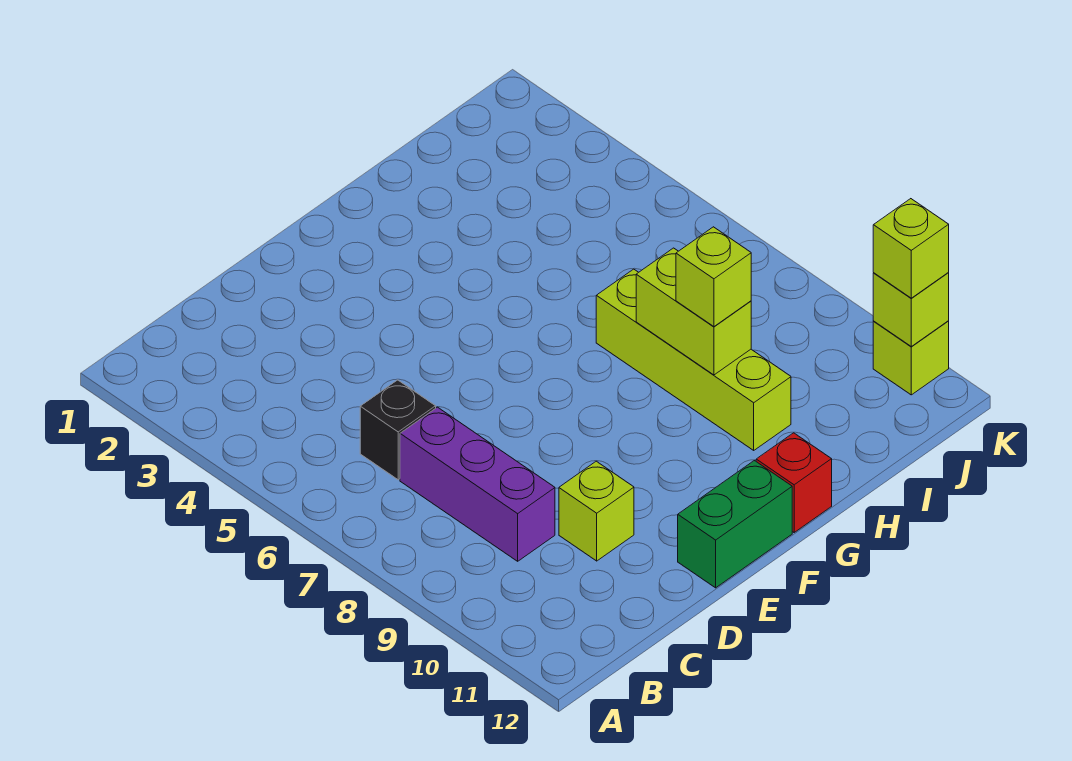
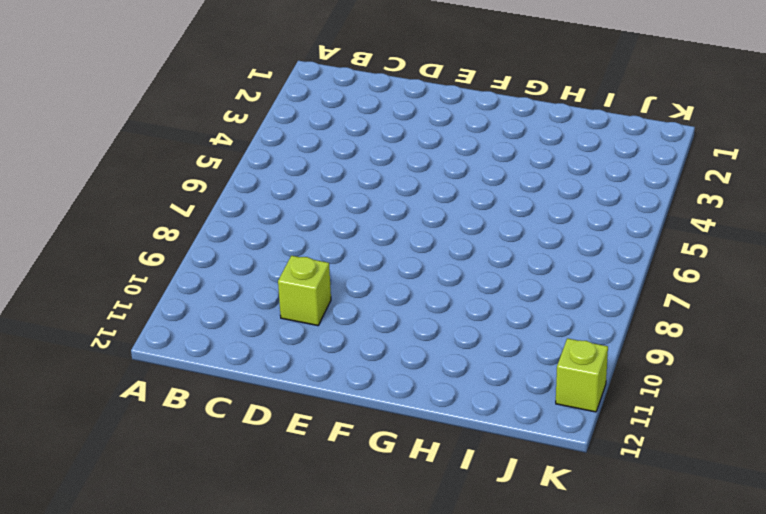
none -> black brick C6 level 1
none -> purple brick C7:C9 level 1

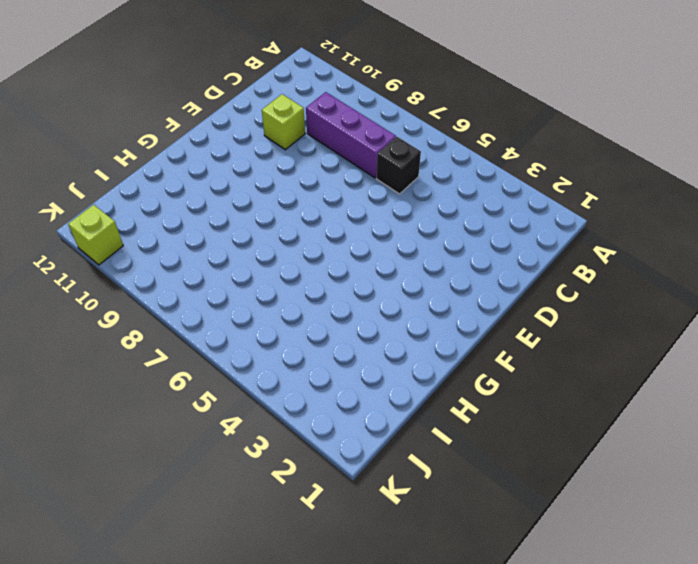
none -> green brick E12:F12 level 1
none -> red brick G12 level 1

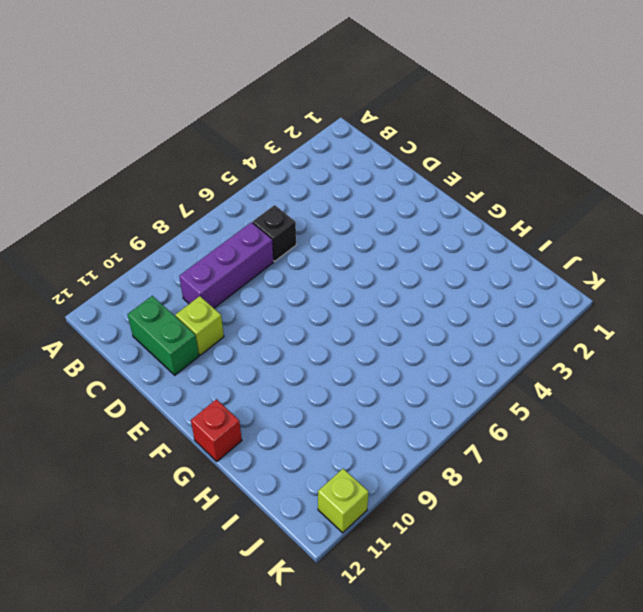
green brick C11:D11 level 1 -> green brick E12:F12 level 1
none -> lime brick H7:H10 level 1
none -> lime brick H8:H9 level 2

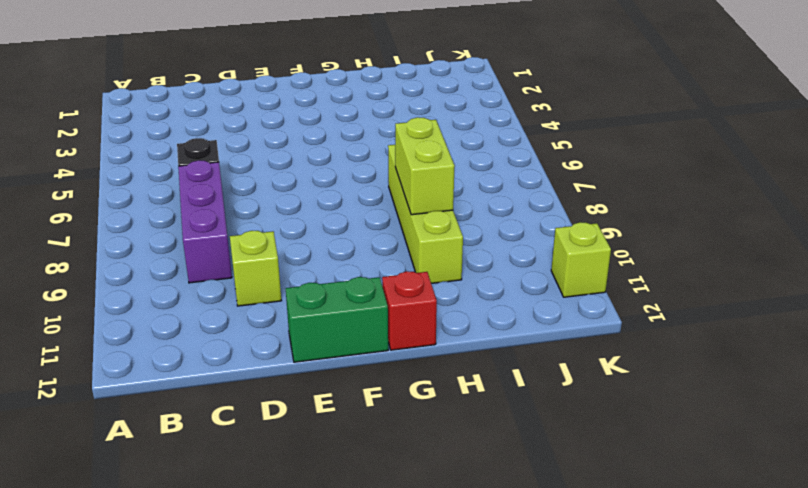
none -> lime brick K11 level 2
none -> lime brick H9 level 3

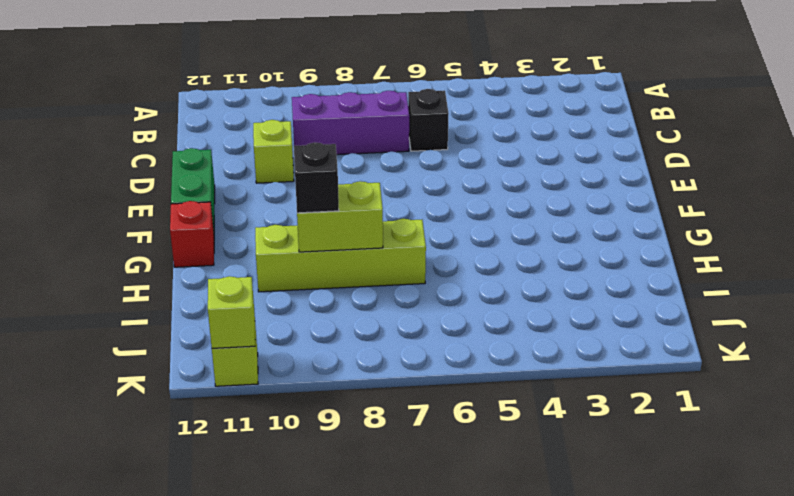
black brick H9 level 3 -> lime brick H9 level 3
none -> lime brick K11 level 3

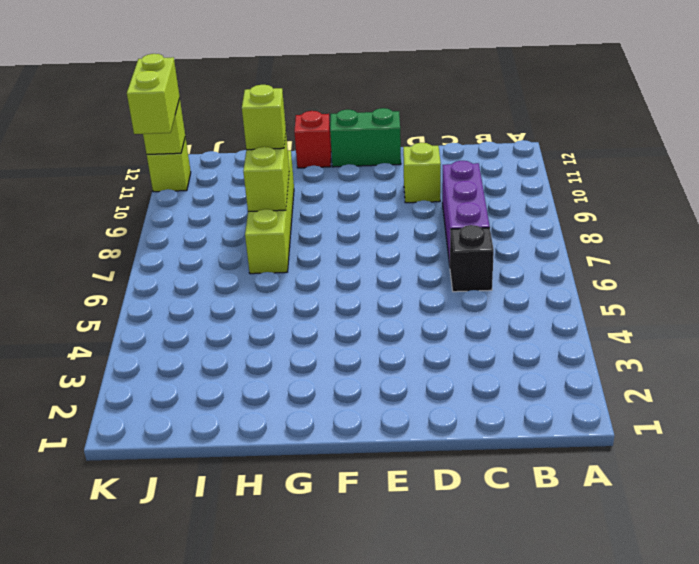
lime brick K10:K11 level 3 -> lime brick K11 level 3

